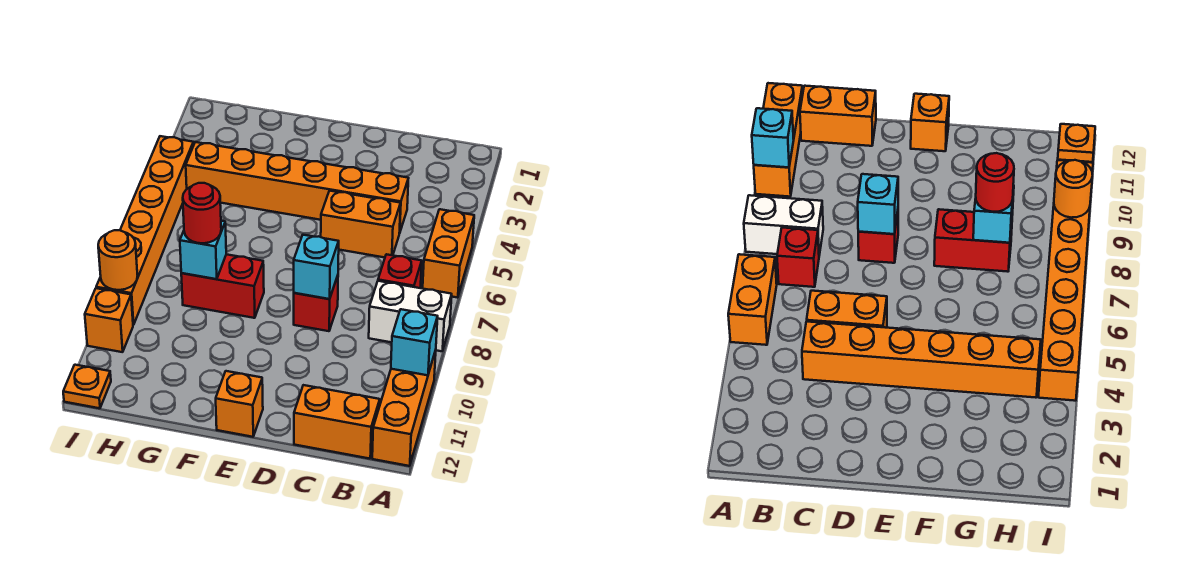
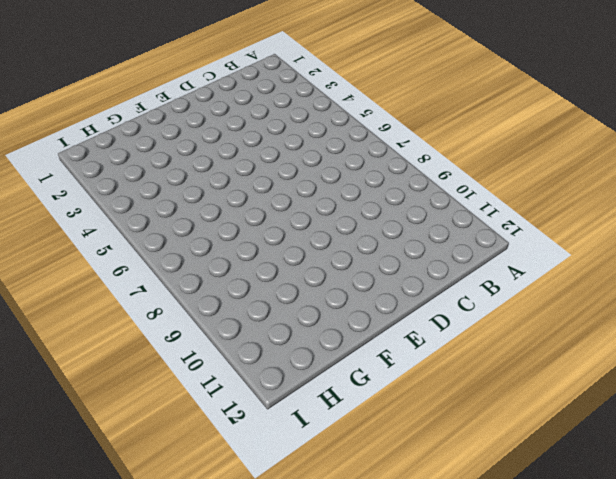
none -> orange brick A5:A6 level 1
none -> white brick A8:B8 level 1
none -> orange brick A10:A12 level 1

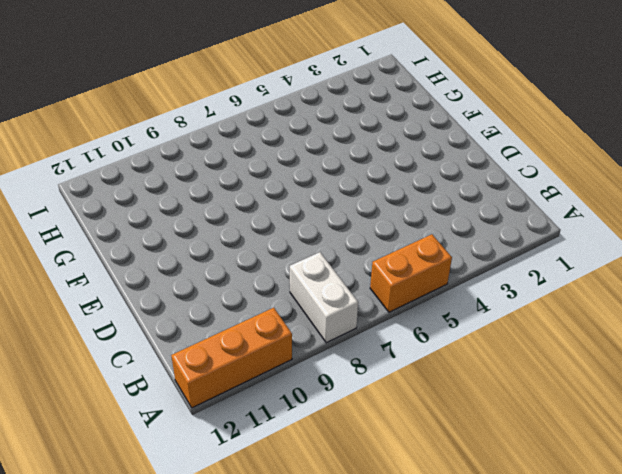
none -> red brick B7 level 1
none -> orange brick B12:C12 level 1
none -> orange brick C4:H4 level 1

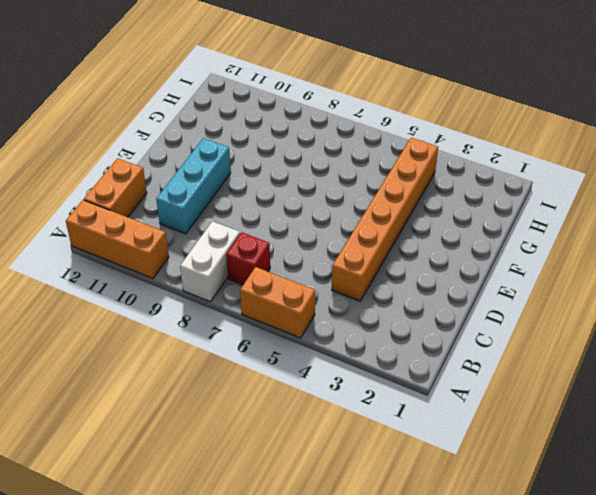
cyan brick C10:E10 level 1 -> none
none -> orange brick C5:D5 level 1
none -> red brick D8 level 1
none -> orange brick E12 level 1

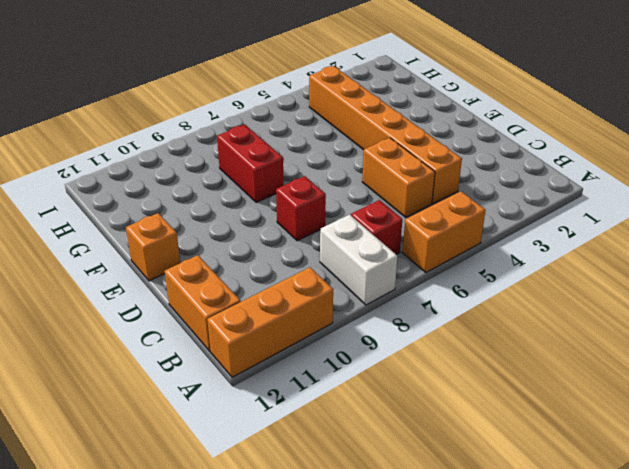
none -> orange brick I4:I9 level 1
none -> orange brick I10 level 1
none -> orange plate I12 level 1

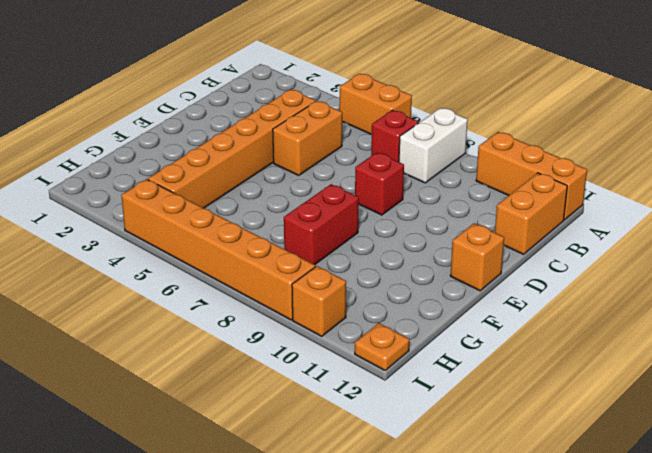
none -> cyan brick A10 level 2
none -> cyan brick D8 level 2
none -> cyan brick G8 level 2

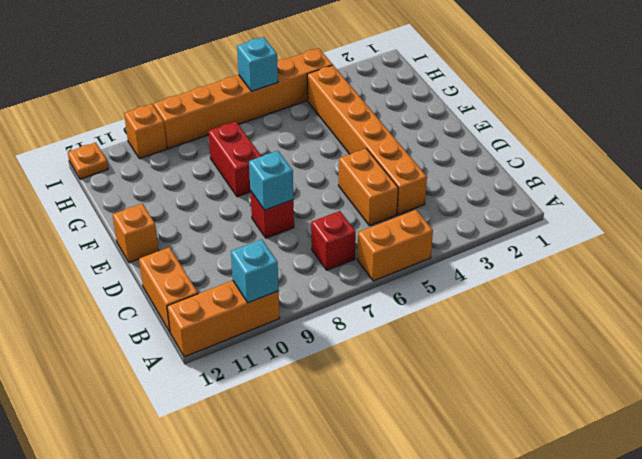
cyan brick I6 level 2 -> cyan brick G8 level 2
none -> white brick A8:B8 level 1
none -> orange round brick I9 level 2
none -> red round brick G8 level 3

